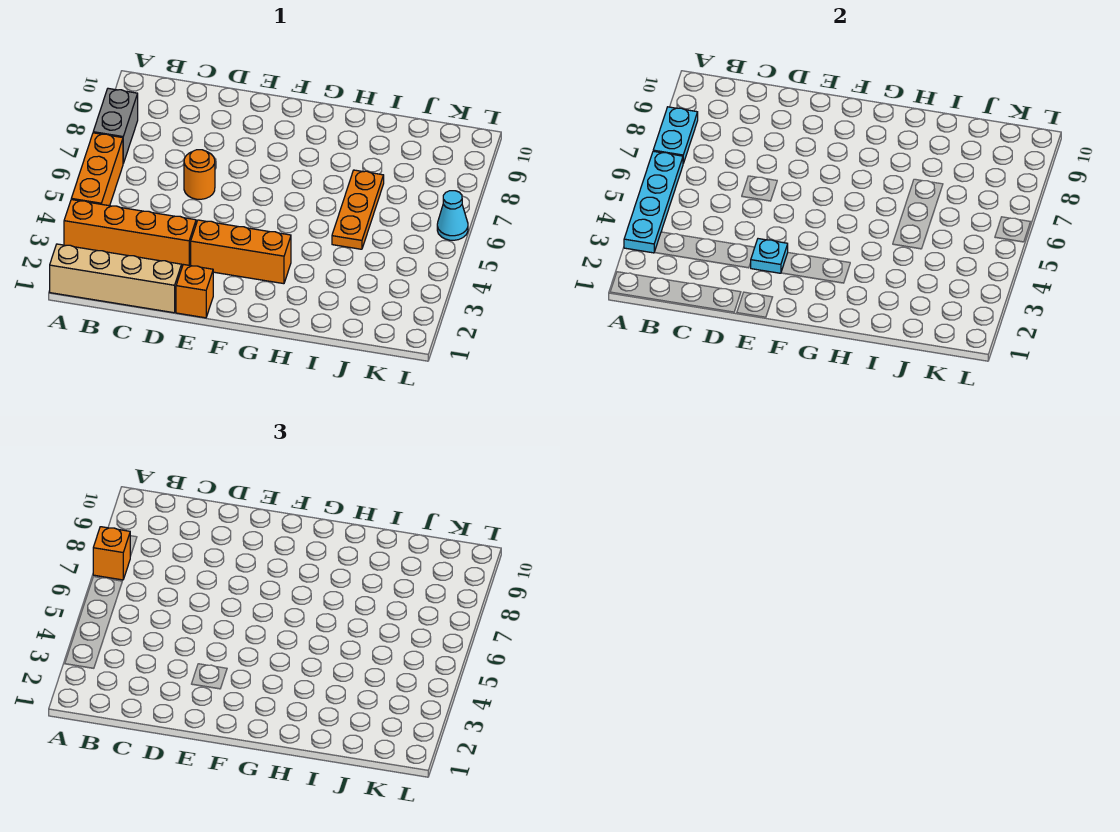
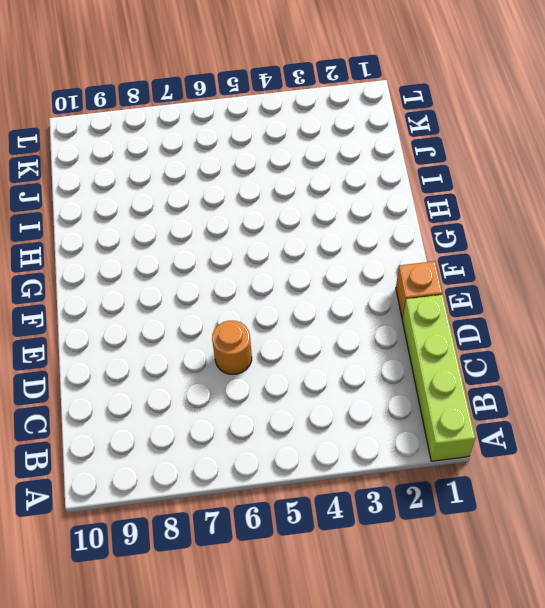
lime brick A1:D1 level 1 -> tan brick A1:D1 level 1
none -> orange brick A3:D3 level 1
none -> orange brick A4:A6 level 1
none -> grey brick A7:A8 level 1

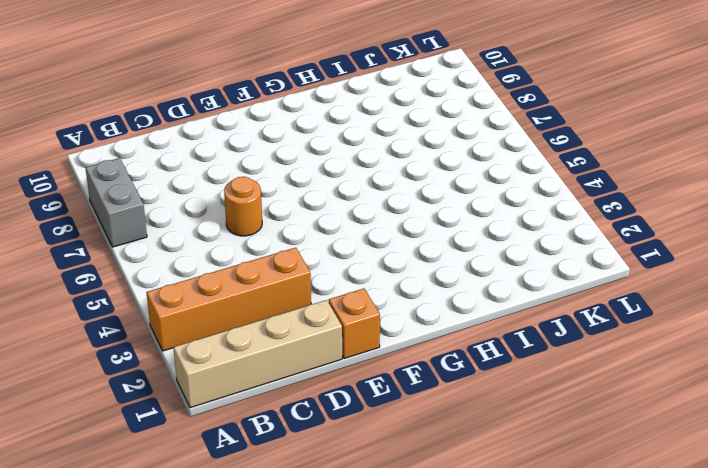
none -> orange brick A4:A6 level 1
none -> orange brick E3:G3 level 1
none -> orange plate I5:I7 level 1

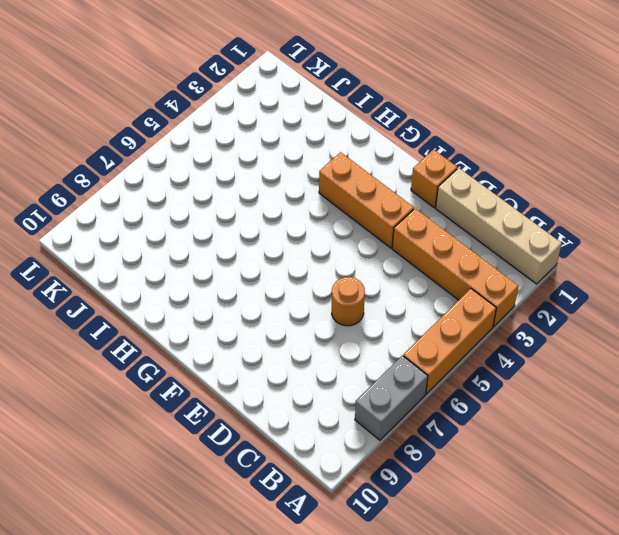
none -> orange plate I5:I7 level 1
none -> cyan cone L6 level 1
none -> cyan plate A3:A6 level 2

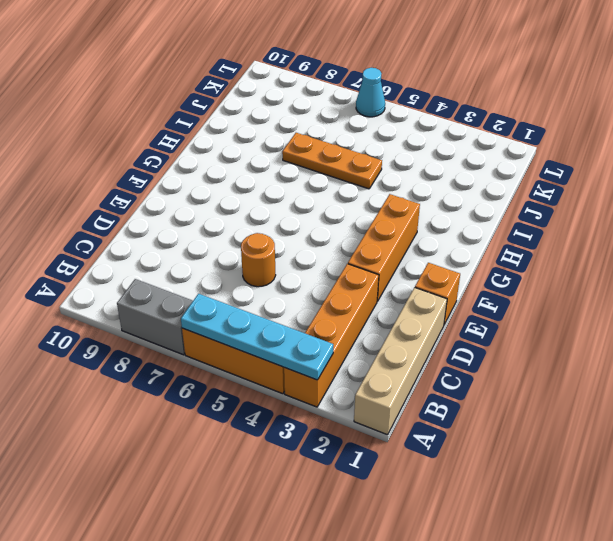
none -> cyan plate A7:A8 level 2
none -> cyan plate E3 level 2
none -> orange brick A7 level 3

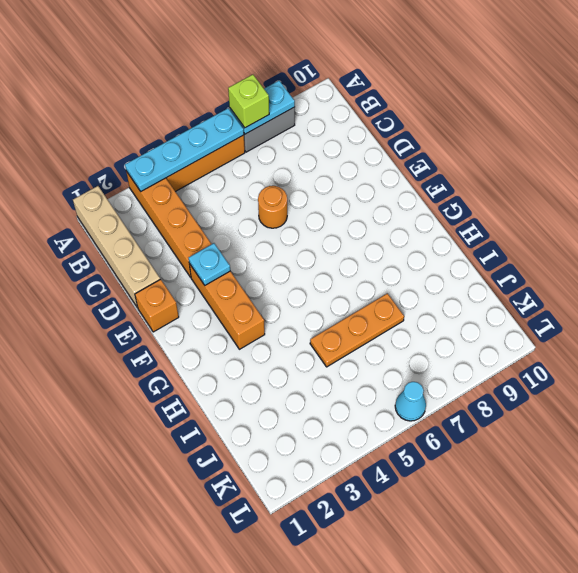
lime brick A7 level 3 -> orange brick A7 level 3

